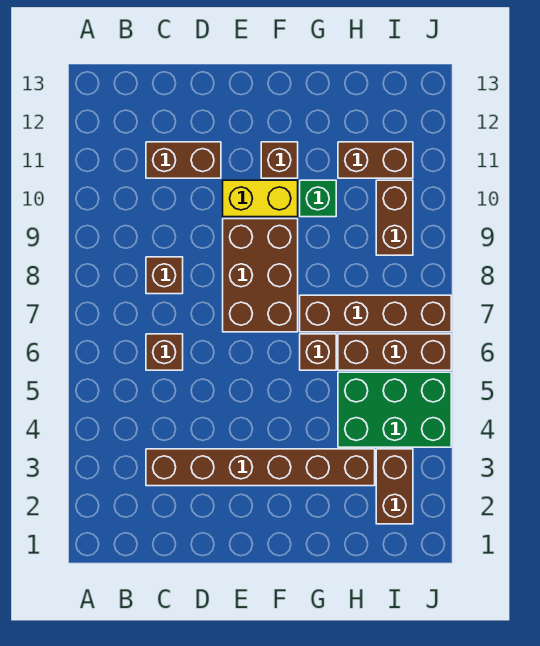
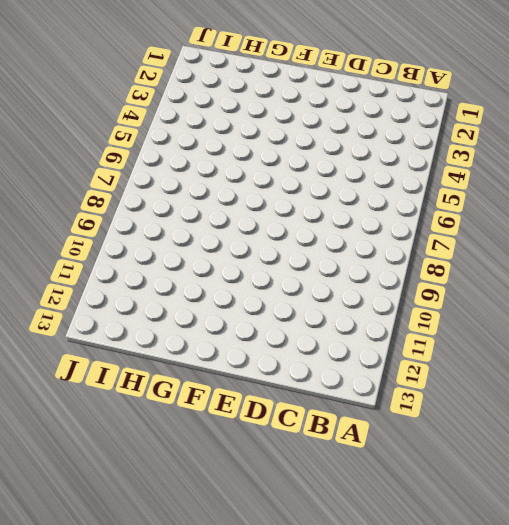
none -> brown brick C3:H3 level 1
none -> brown brick C6 level 1
none -> brown brick C8 level 1

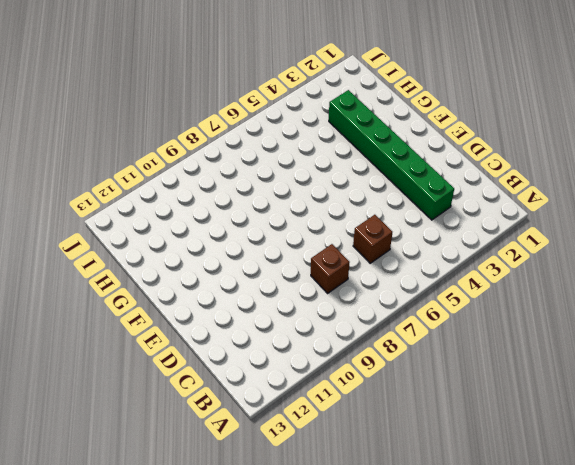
green brick C3:H3 level 1 -> brown brick C3:H3 level 1
none -> brown brick C11:D11 level 1
none -> brown brick E7:F9 level 1
none -> yellow brick E10:F10 level 1

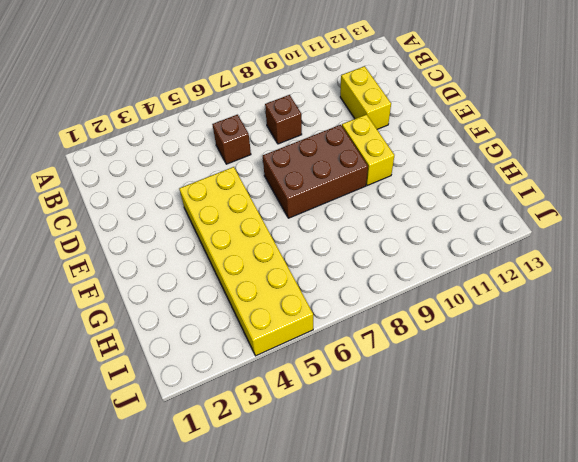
yellow brick C11:D11 level 1 -> brown brick C11:D11 level 1
yellow brick E4:J5 level 1 -> green brick H4:J5 level 1
none -> brown brick C3:H3 level 1
none -> brown brick F11 level 1
none -> brown brick G6 level 1

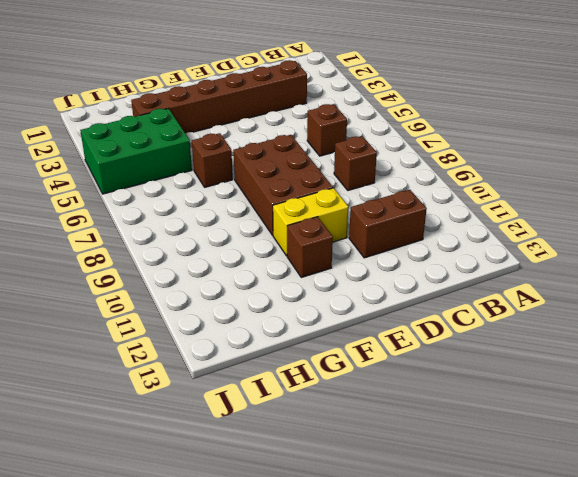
none -> brown brick G7:J7 level 1
none -> green brick G10 level 1
none -> brown brick H6:J6 level 1

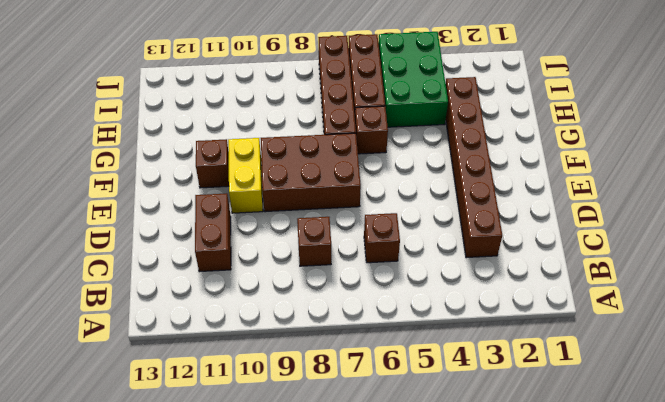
none -> green brick G10 level 1
none -> brown brick H11:I11 level 1
none -> brown brick I2:I3 level 1

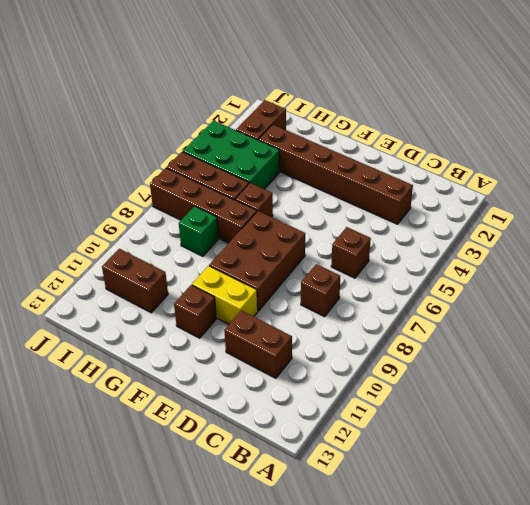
green brick H8 level 1 -> green brick G10 level 1
none -> brown brick I9:I10 level 1

